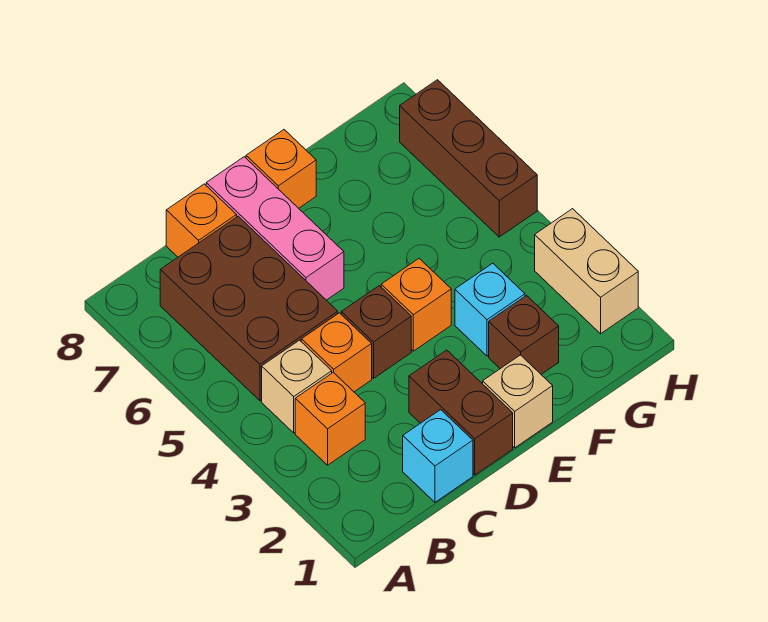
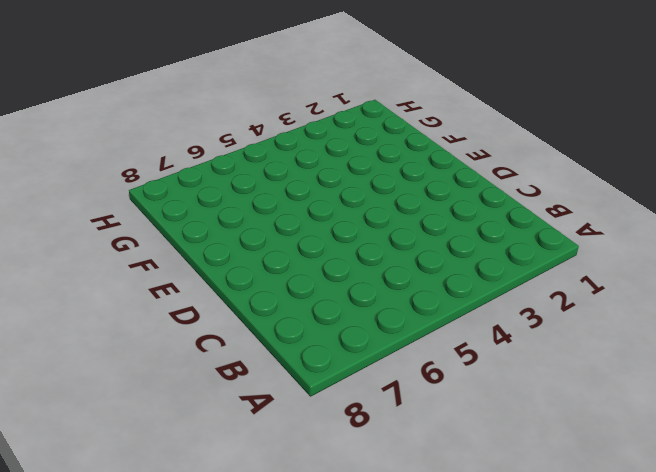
none -> orange brick B3 level 1
none -> tan brick B4 level 1
none -> brown brick B5:C7 level 1

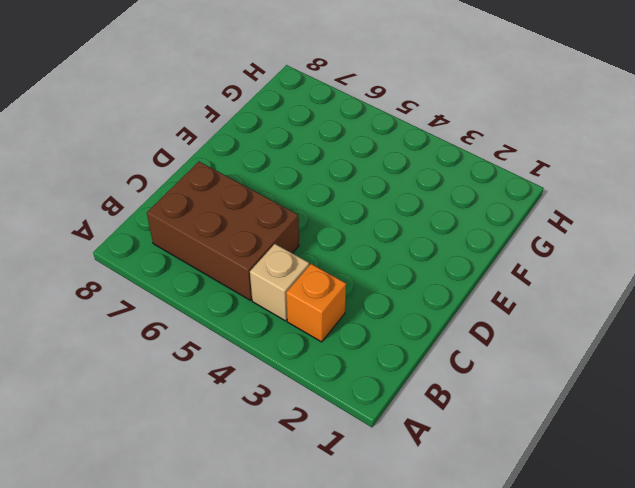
none -> cyan brick C1 level 1
none -> orange brick C4 level 1
none -> orange brick C8 level 1

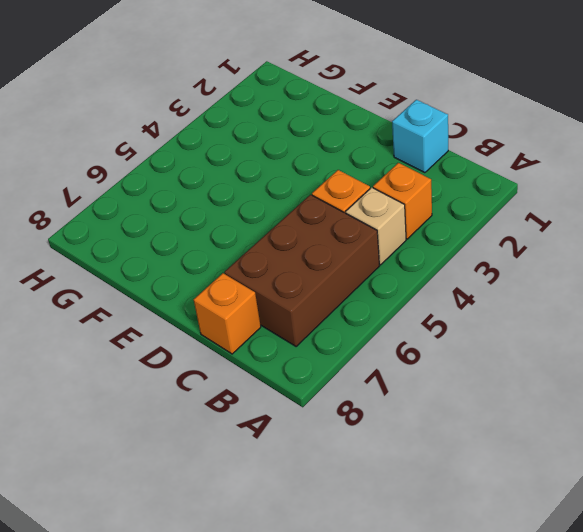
none -> brown brick D1:D2 level 1
none -> brown brick D4 level 1
none -> pink brick D6:D8 level 1

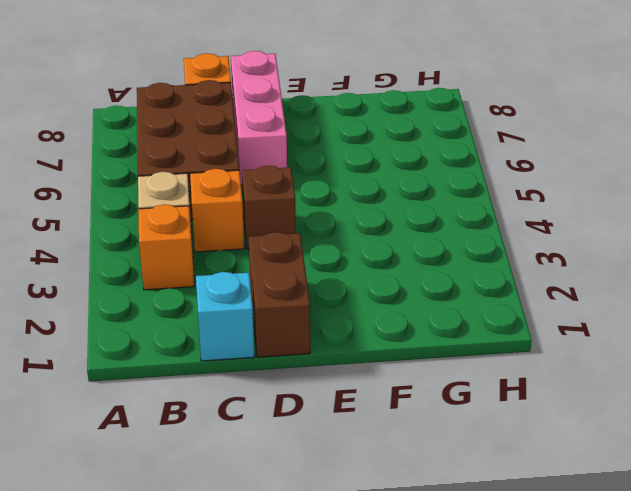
none -> tan brick E1 level 1
none -> orange brick E4 level 1
none -> orange brick E8 level 1

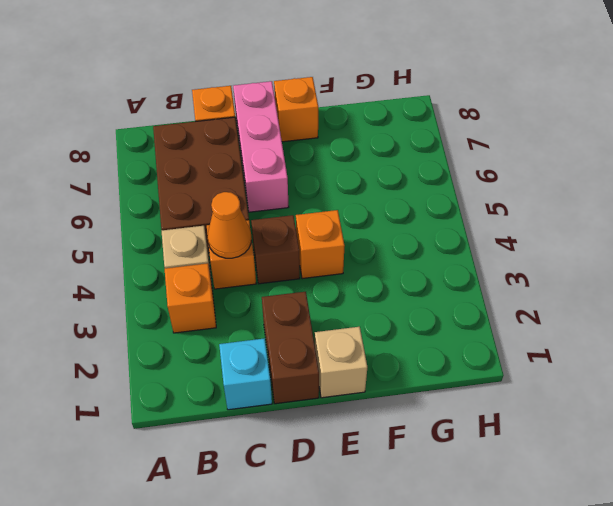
orange cone C4 level 2 -> none
none -> brown brick F2 level 1
none -> cyan brick F3 level 1
none -> tan brick H2:H3 level 1

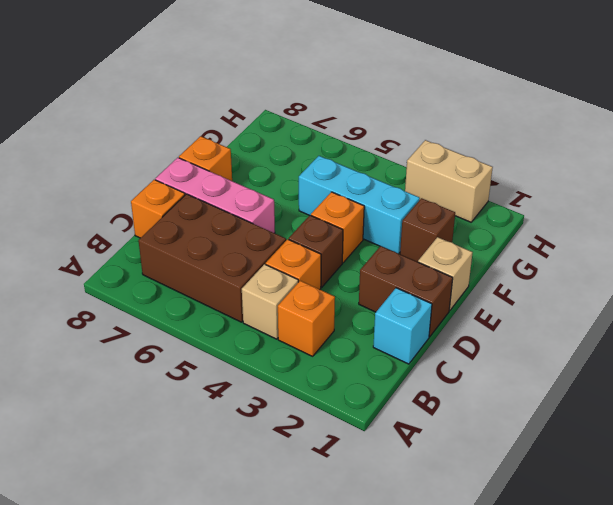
cyan brick F3:F5 level 1 -> cyan brick F3 level 1
none -> brown brick H5:H7 level 1

